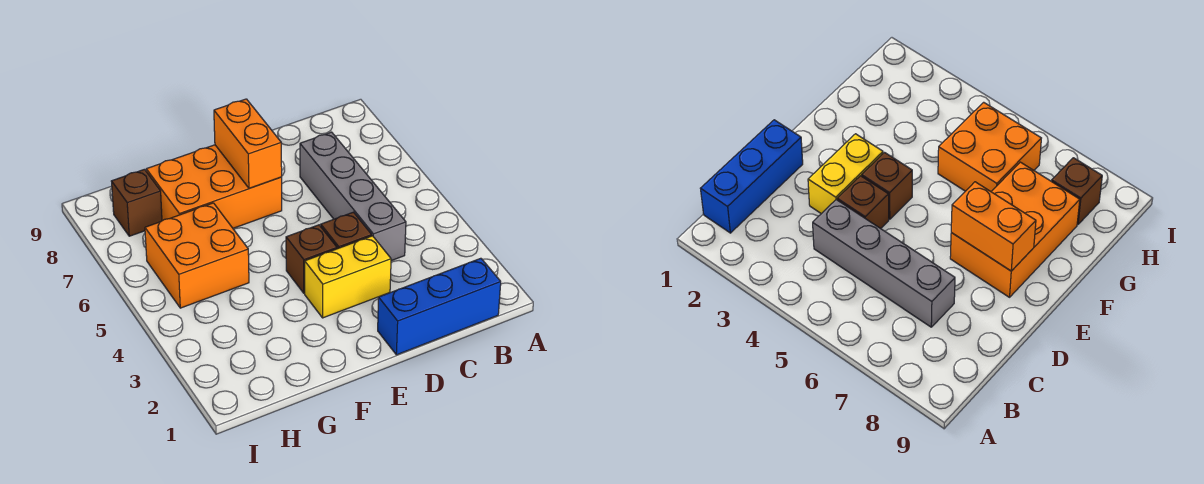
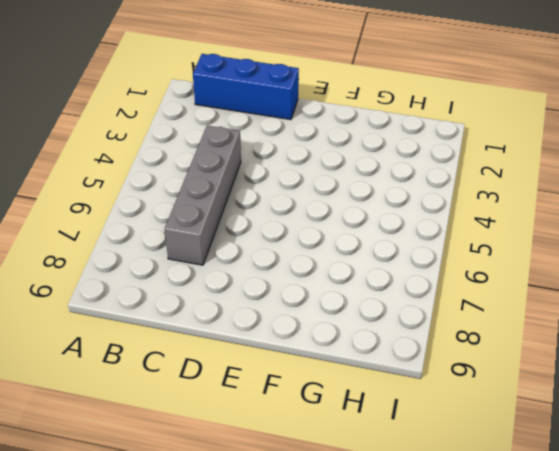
none -> yellow brick D3:E3 level 1
none -> brown brick D4 level 1

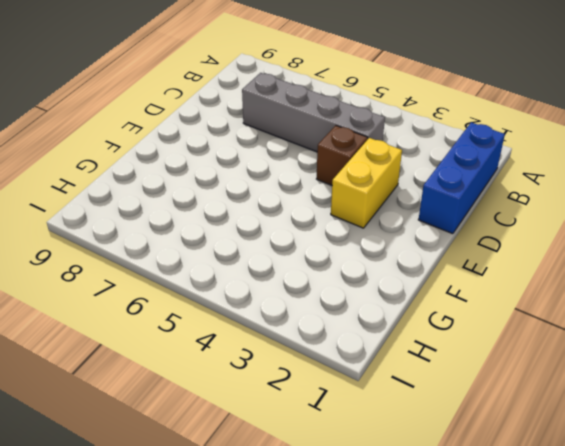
none -> brown brick E4 level 1
none -> orange brick E7:G8 level 1

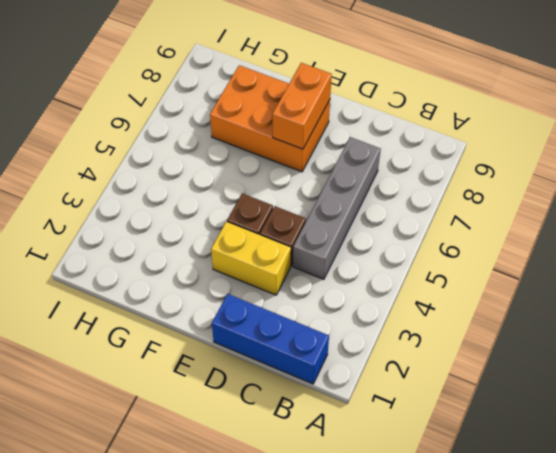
none -> orange brick G5:H6 level 1
none -> brown brick H8 level 1

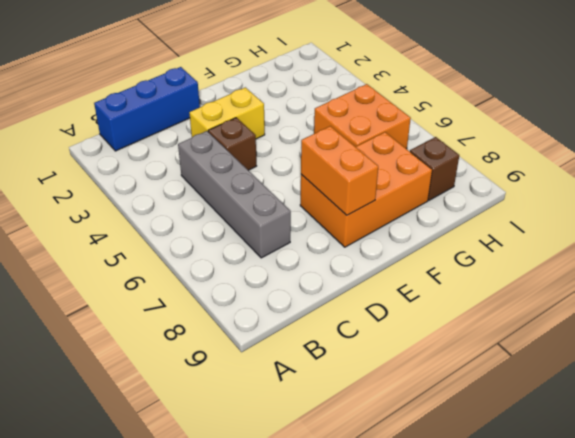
none -> brown brick E4 level 1

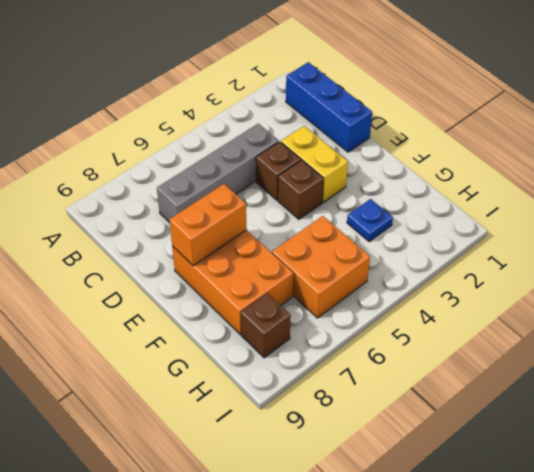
blue plate G3 level 1 -> none

